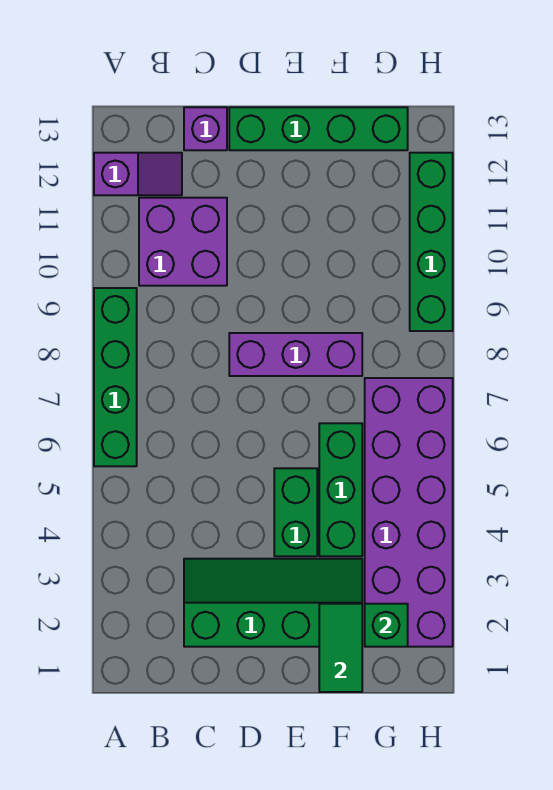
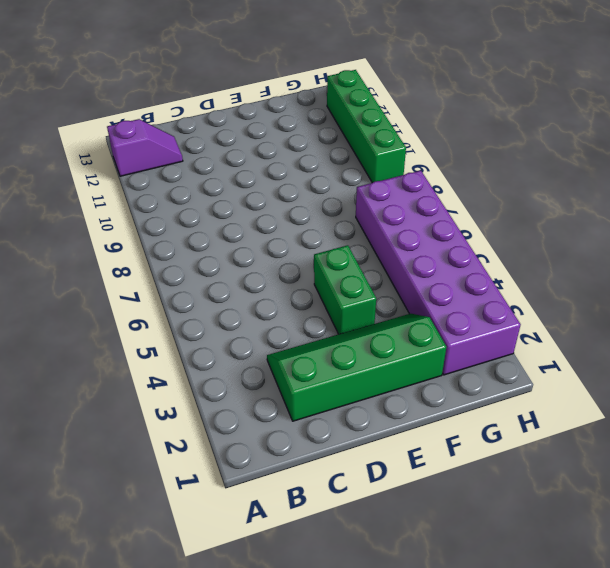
none -> green brick A6:A9 level 1
none -> purple brick B10:C11 level 1
none -> purple brick C13 level 1

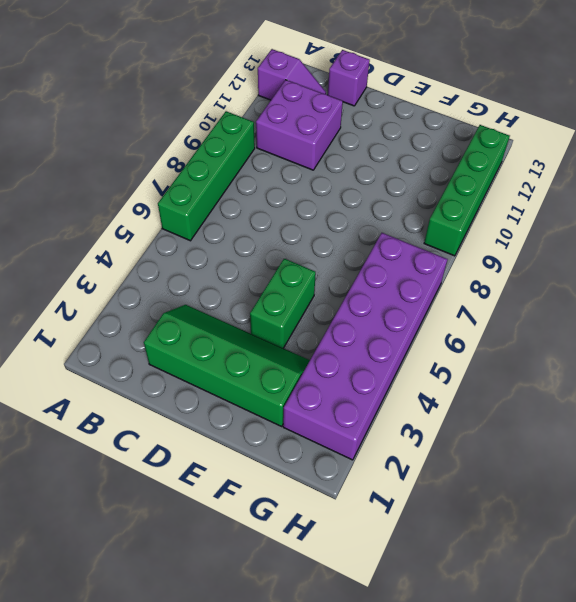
none -> purple brick D8:F8 level 1
none -> green brick D13:G13 level 1
none -> green brick F4:F6 level 1

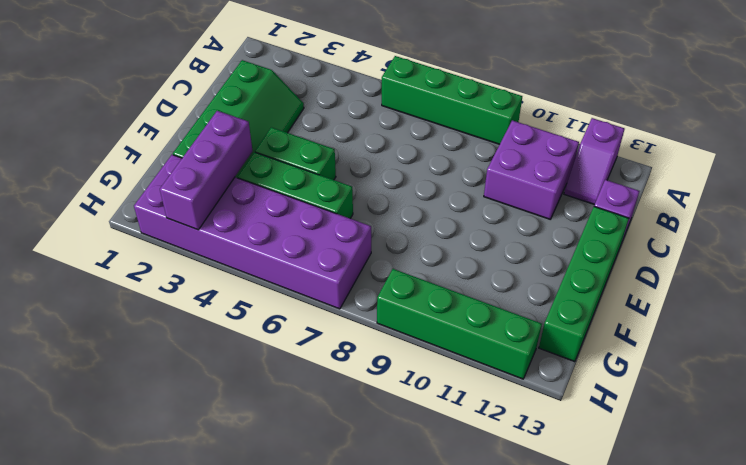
purple brick F3:H3 level 2 -> purple brick D8:F8 level 1
none -> green tile F1:F2 level 2
none -> green brick G2 level 2

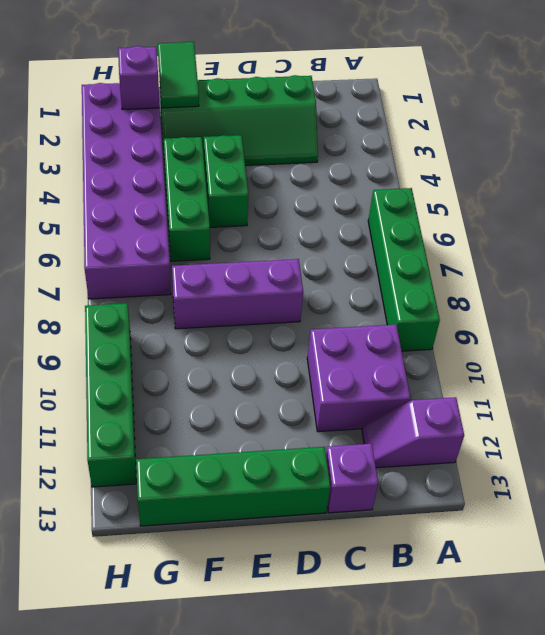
purple brick G2 level 2 -> green brick G2 level 2

